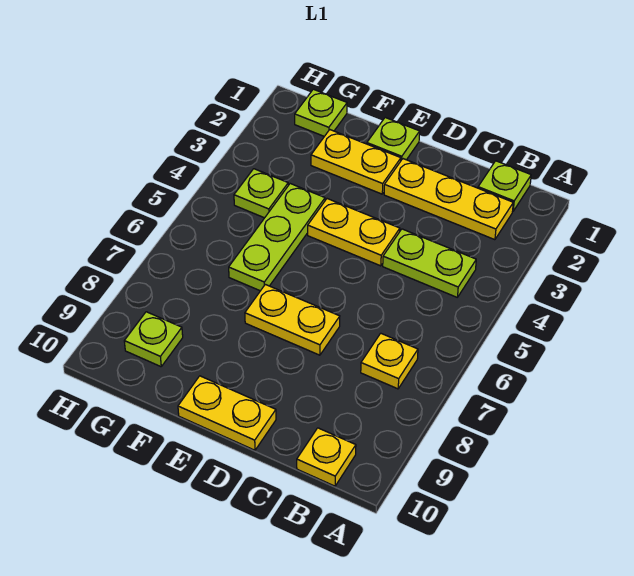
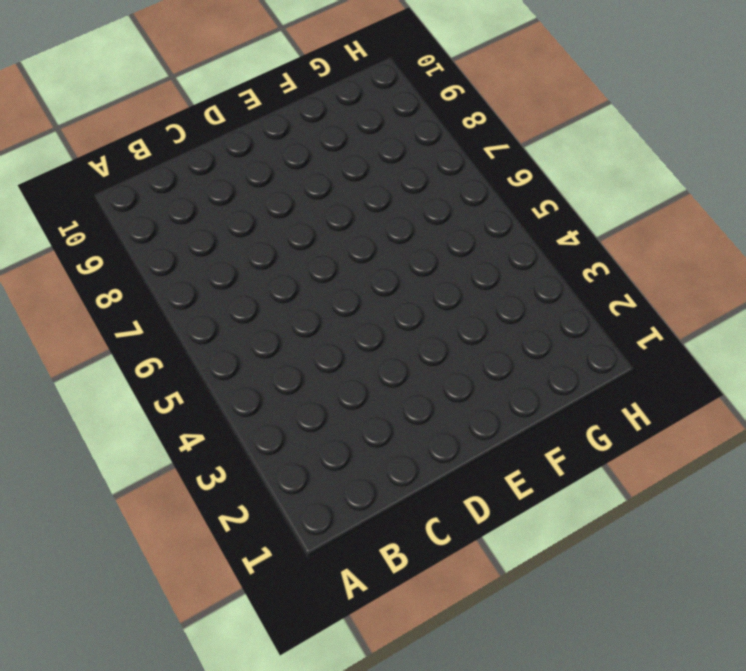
none -> lime plate B1 level 1
none -> yellow plate B2:D2 level 1
none -> lime plate B4:C4 level 1

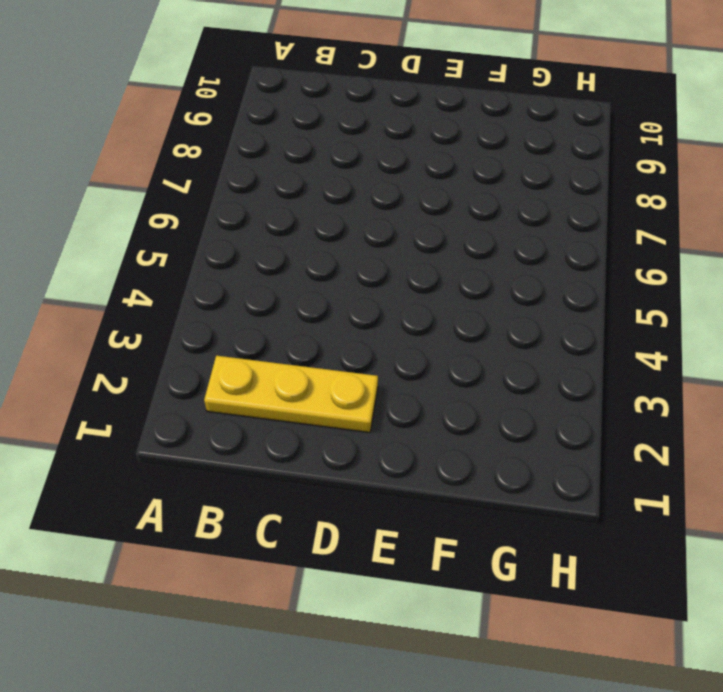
none -> lime plate B1 level 1
none -> lime plate B4:C4 level 1
none -> yellow plate B7 level 1

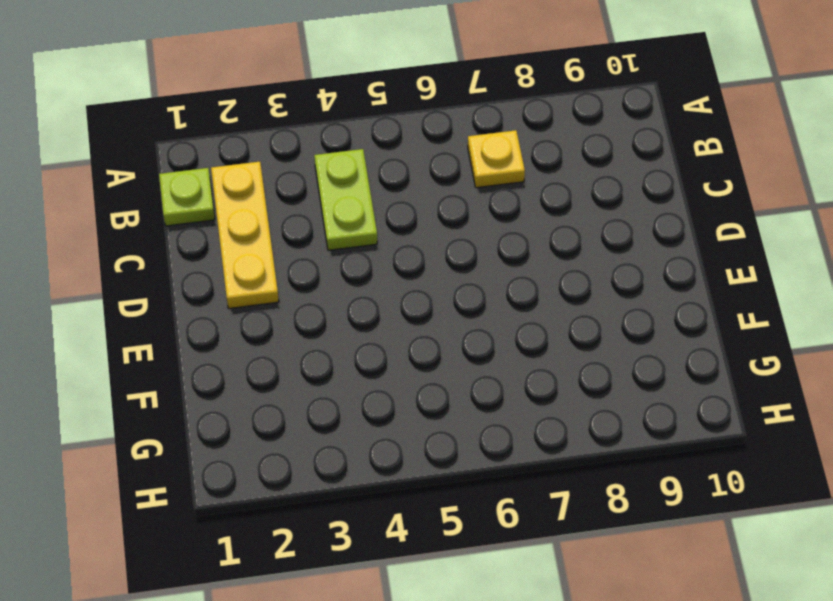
none -> yellow plate B10 level 1
none -> yellow plate D4:E4 level 1
none -> yellow plate D7:E7 level 1

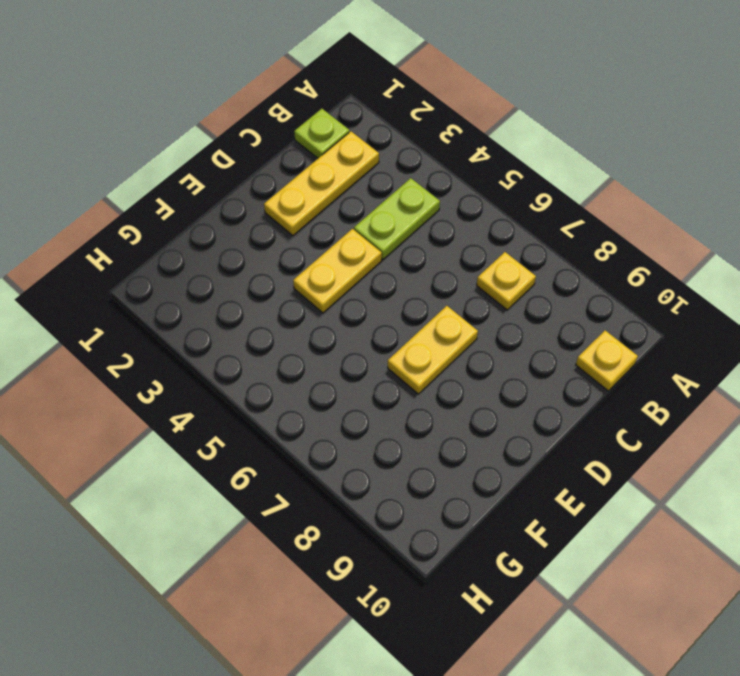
none -> yellow plate D10:E10 level 1
none -> lime plate E1 level 1
none -> yellow plate E2:F2 level 1

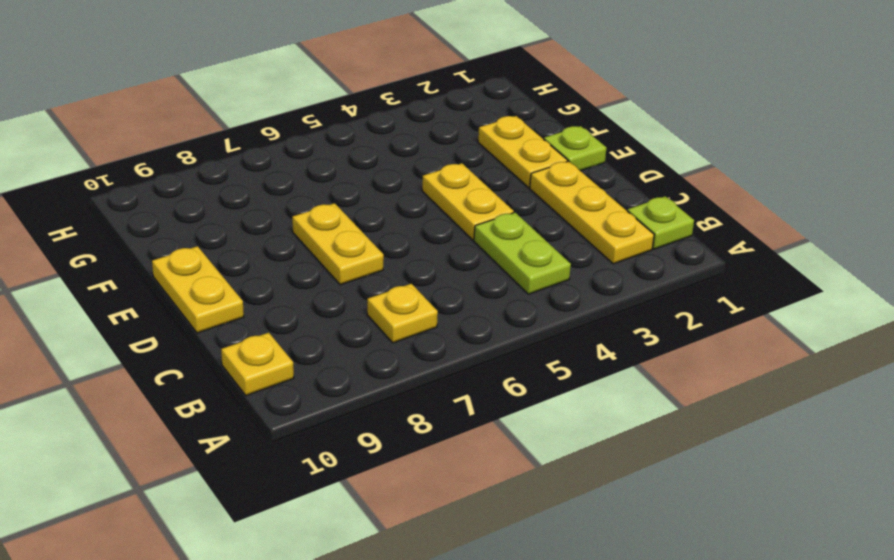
none -> lime plate F4:F6 level 1
none -> lime plate G1 level 1
none -> lime plate G4 level 1

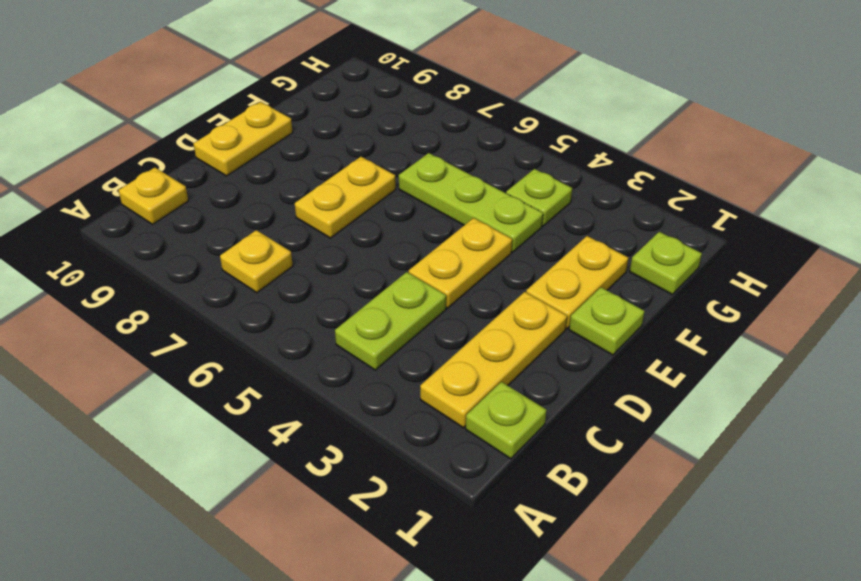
none -> lime plate G9 level 1

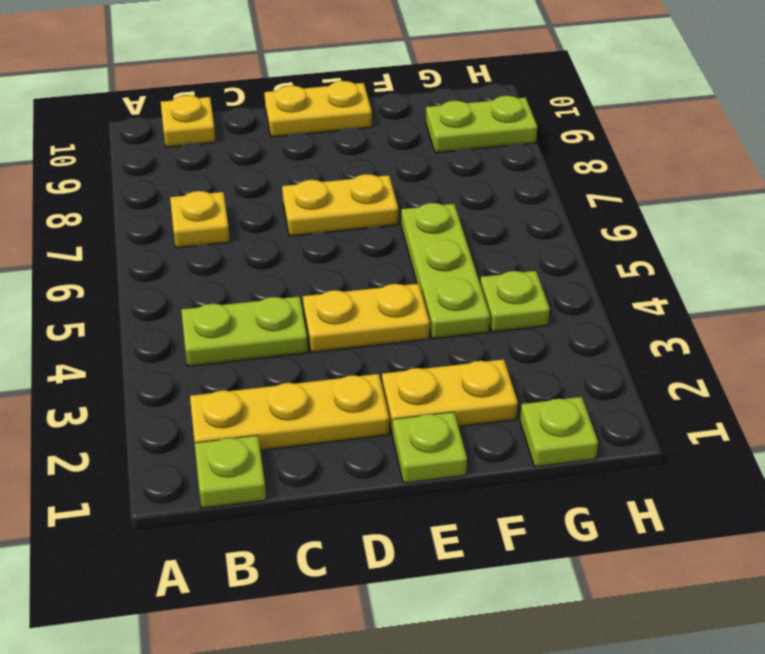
lime plate G9:H9 level 1 -> lime plate G9 level 1

